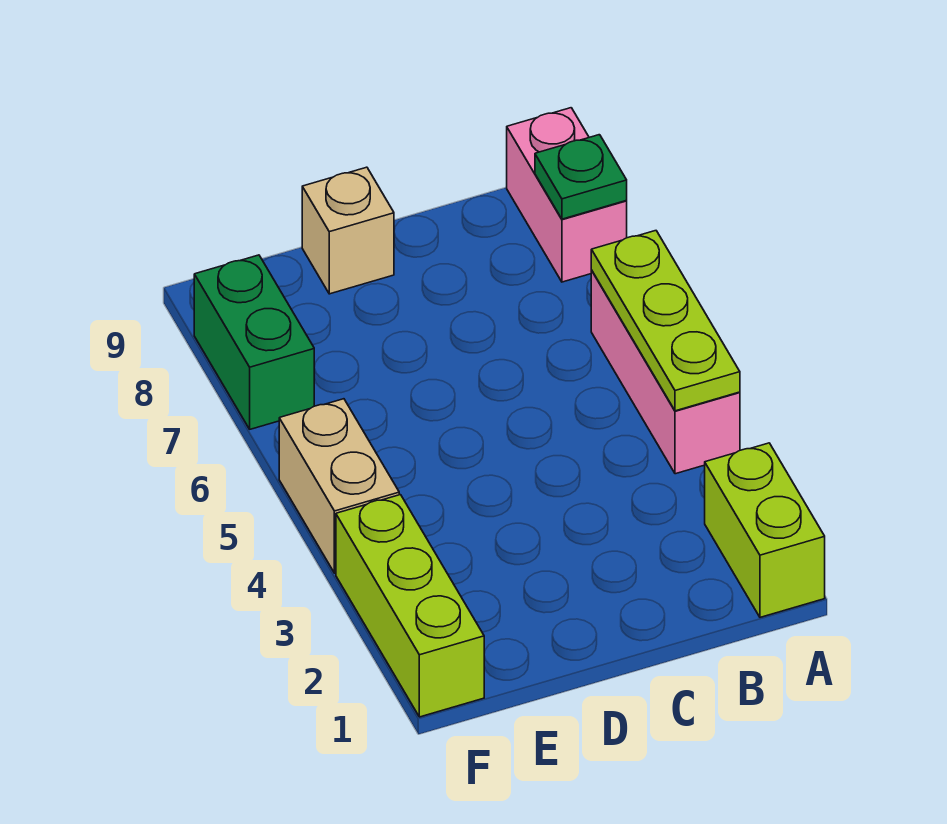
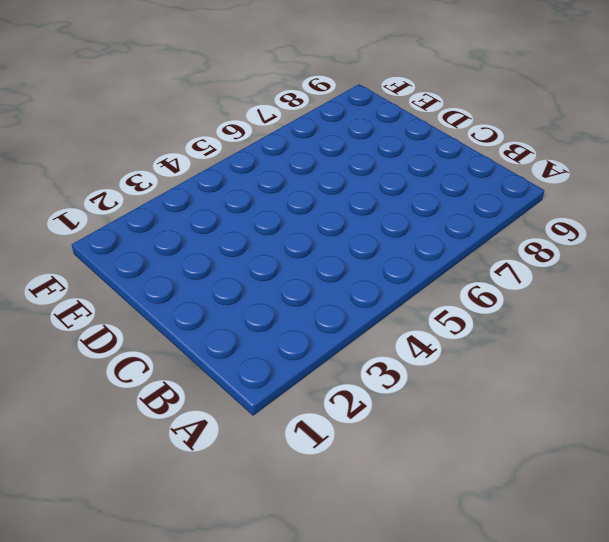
none -> lime brick A1:A2 level 1
none -> pink brick A4:A6 level 1

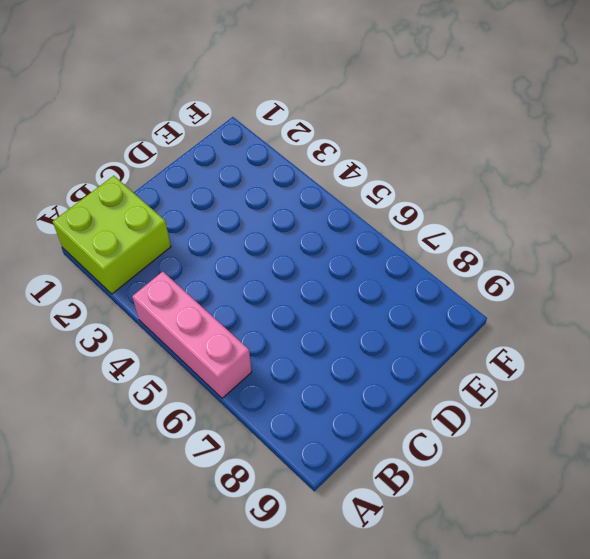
lime brick A1:B2 level 1 -> lime brick A1:A2 level 1
none -> pink brick A8:A9 level 1
none -> tan brick D9 level 1

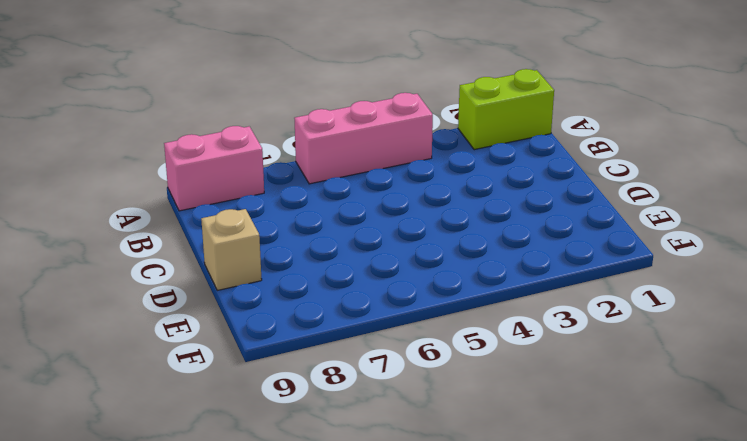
none -> lime brick F1:F3 level 1
none -> tan brick F4:F5 level 1

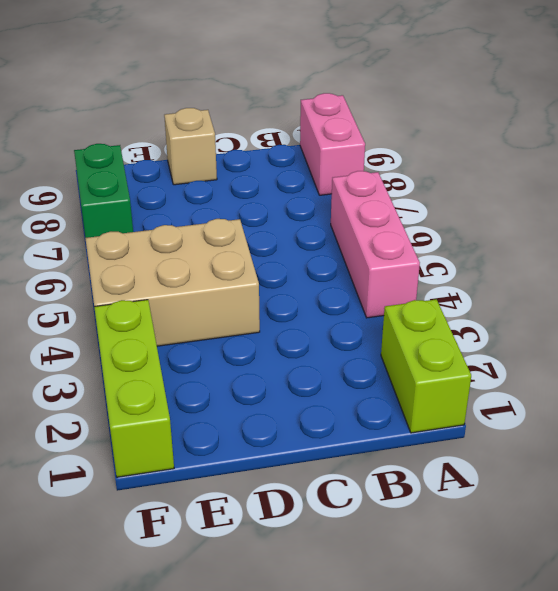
tan brick D4:F5 level 1 -> tan brick F4:F5 level 1
none -> lime plate A4:A6 level 2
none -> green plate A8 level 2

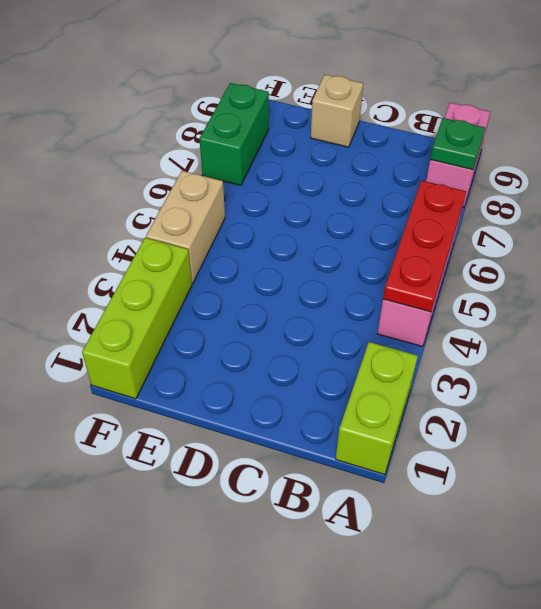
red plate A4:A6 level 2 -> lime plate A4:A6 level 2

